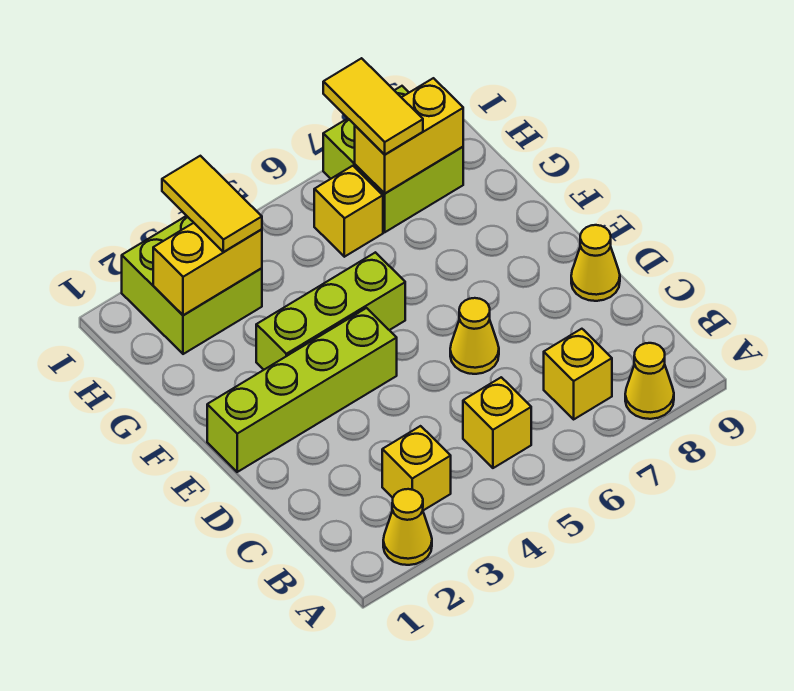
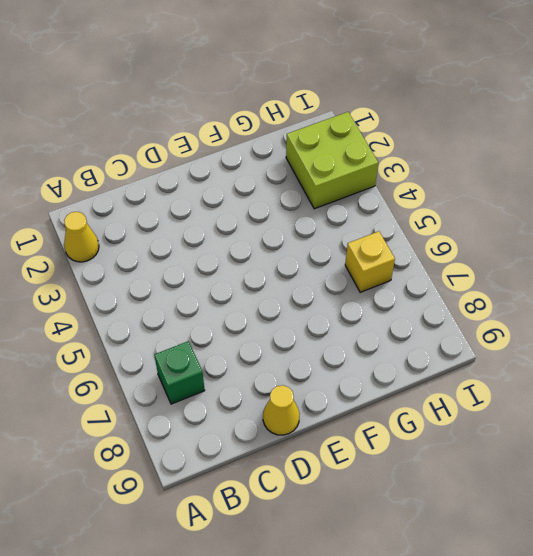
green brick B7 level 1 -> yellow brick B7 level 1
none -> yellow cone A8 level 1
none -> yellow brick B3 level 1
none -> yellow brick B5 level 1

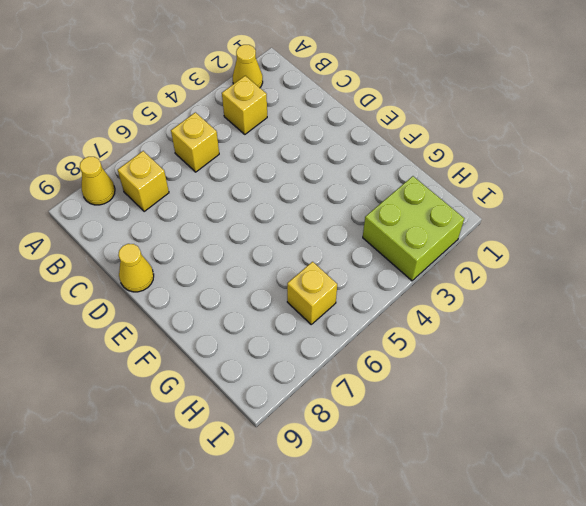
none -> yellow cone D6 level 1
none -> lime brick E1:E4 level 1
none -> lime brick F3:F5 level 1

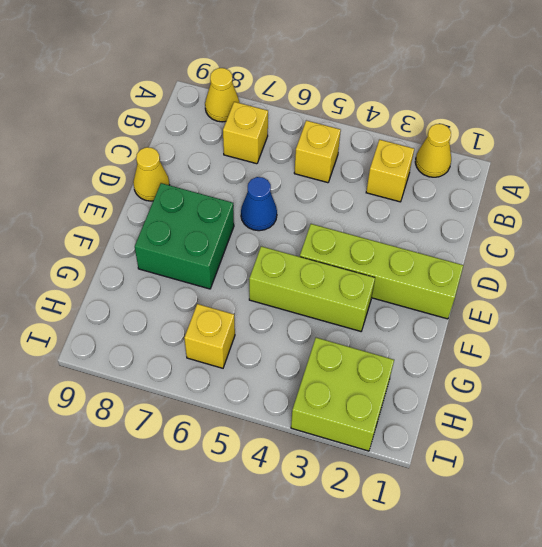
blue cone D6 level 1 -> yellow cone D6 level 1
green brick E7:F8 level 1 -> none
none -> lime brick H7:I8 level 1
none -> yellow brick H2:H3 level 2
none -> yellow brick H7:H8 level 2

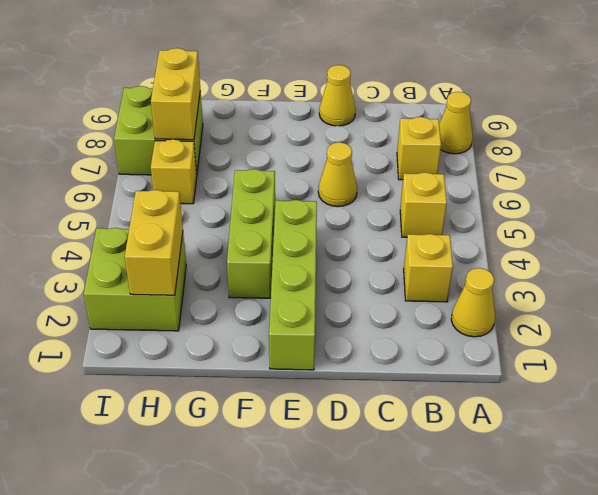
none -> yellow tile H3:I3 level 3
none -> yellow tile H7:I7 level 3

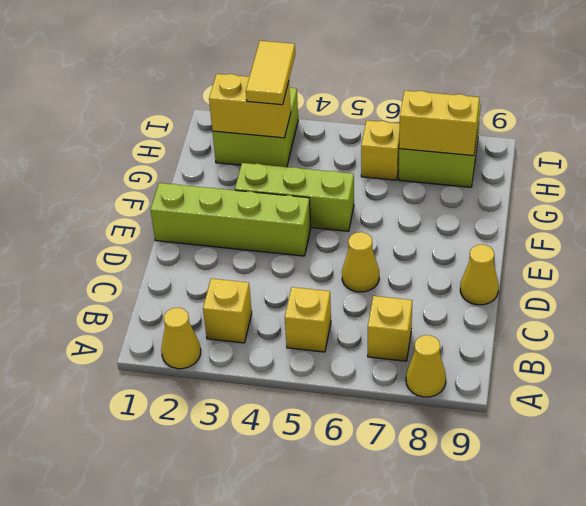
none -> yellow tile H7:I7 level 3

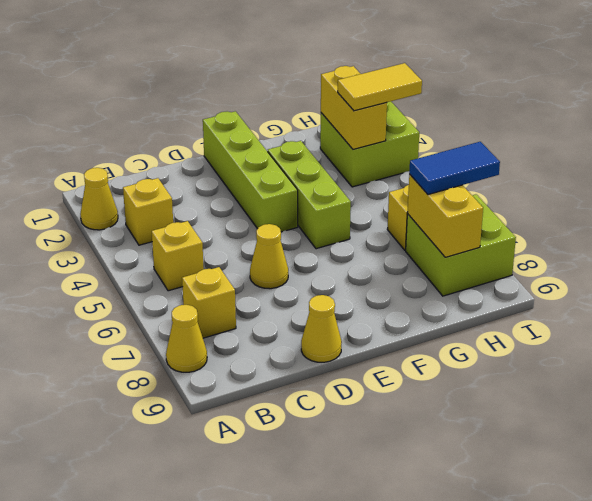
blue tile H7:I7 level 3 -> yellow tile H7:I7 level 3

